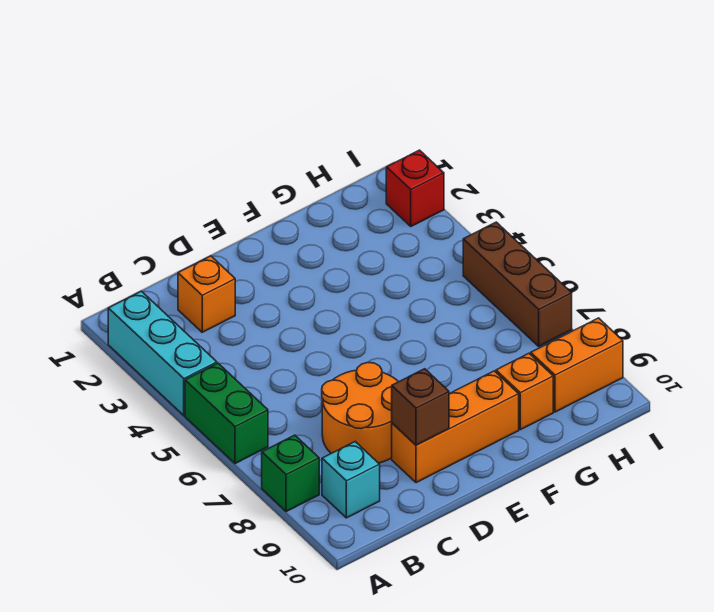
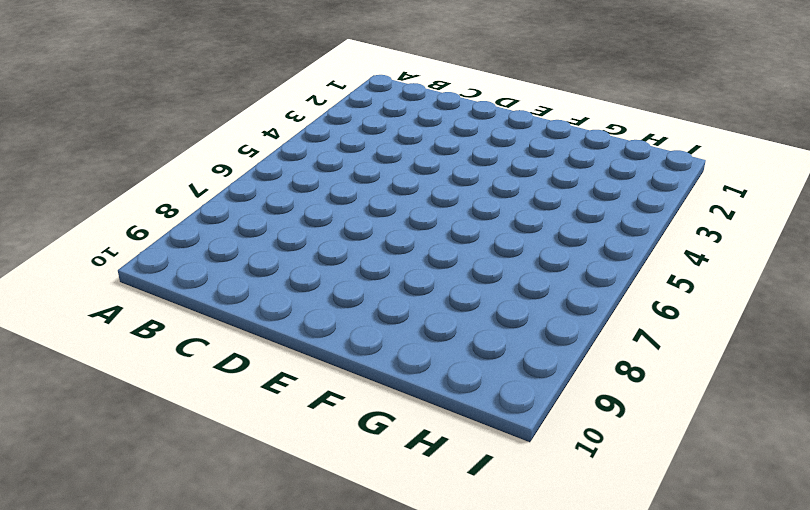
none -> cyan brick A2:A4 level 1
none -> green brick A5:A6 level 1
none -> green brick A8 level 1

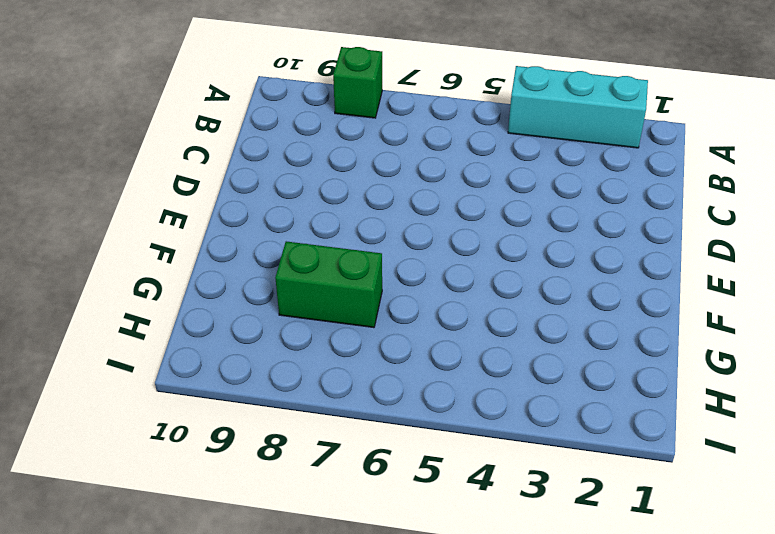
green brick G7:G8 level 1 -> green brick A5:A6 level 1
none -> cyan brick B9 level 1
none -> orange brick C2 level 1
none -> orange round brick C7:D8 level 1

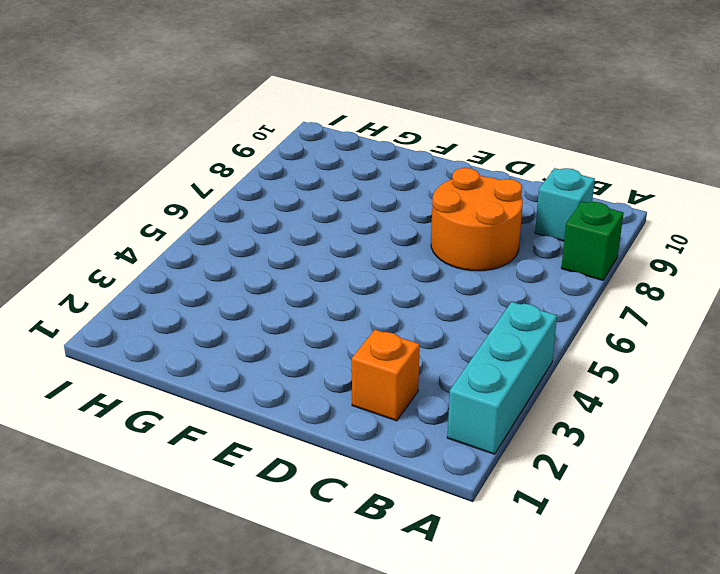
none -> green brick A5:A6 level 1
none -> orange brick D9:F9 level 1
none -> orange brick G9 level 1

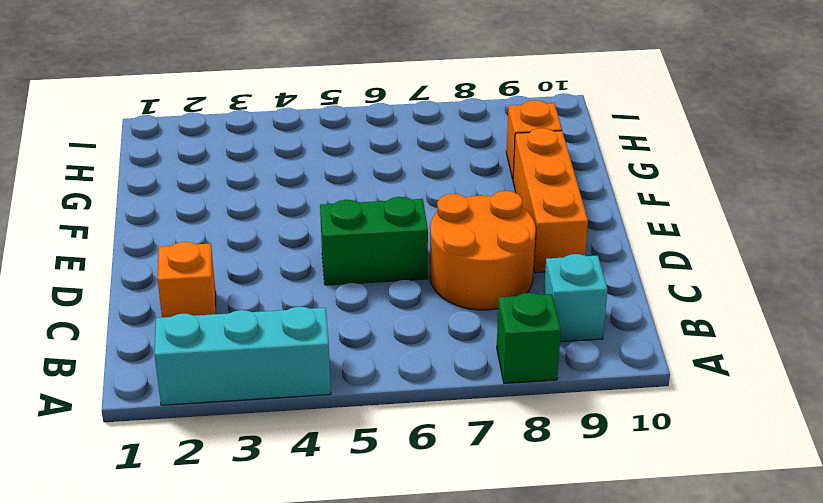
green brick D5:D6 level 1 -> green brick A5:A6 level 1
none -> orange brick H9:I9 level 1
none -> red brick I2 level 1
none -> brown brick I5:I7 level 1

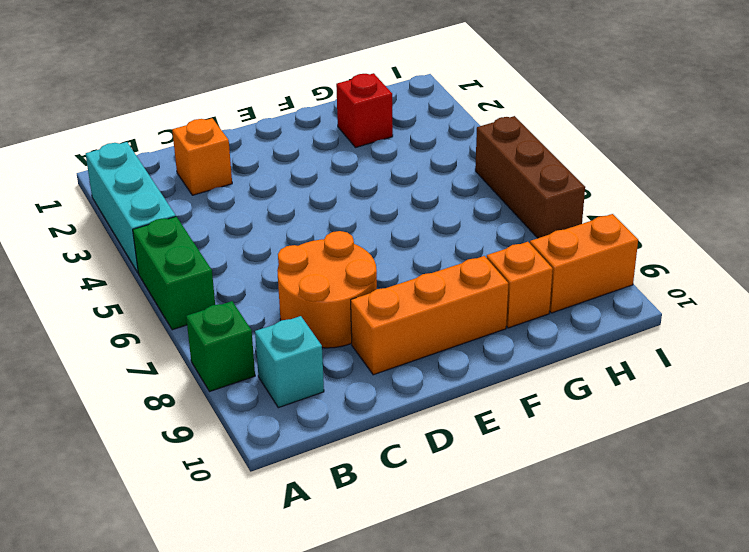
red brick G2 level 1 -> red brick I2 level 1
none -> brown brick D9 level 2

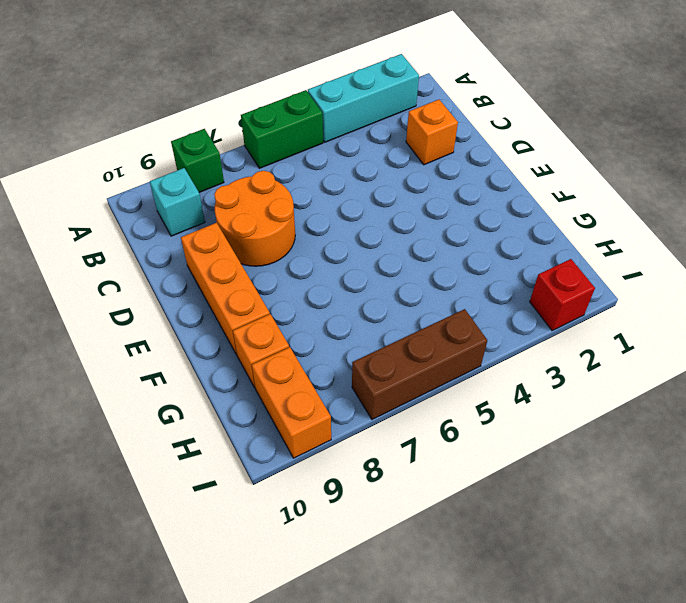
none -> brown brick D9 level 2

